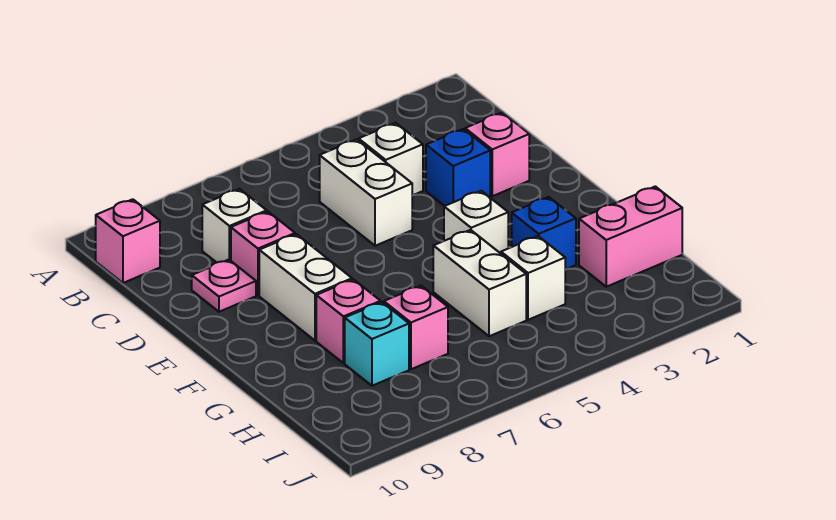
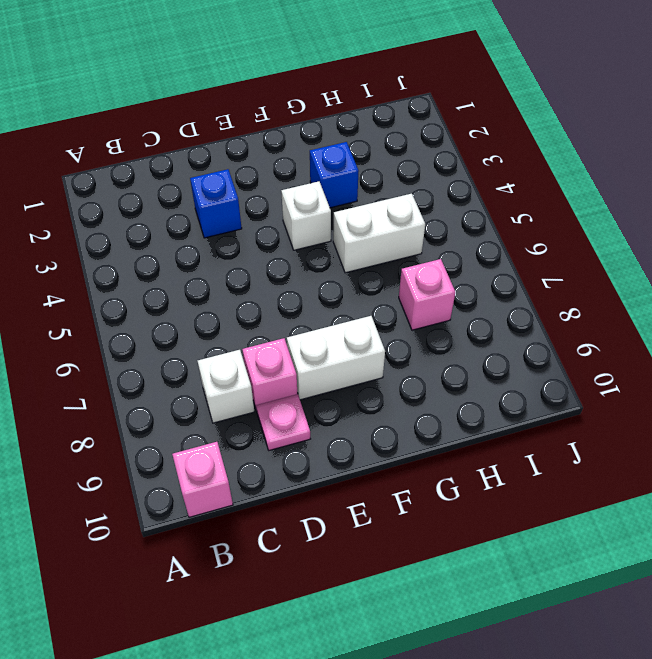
none -> white brick C4 level 1
none -> white brick C5:D5 level 1
none -> pink brick D2 level 1

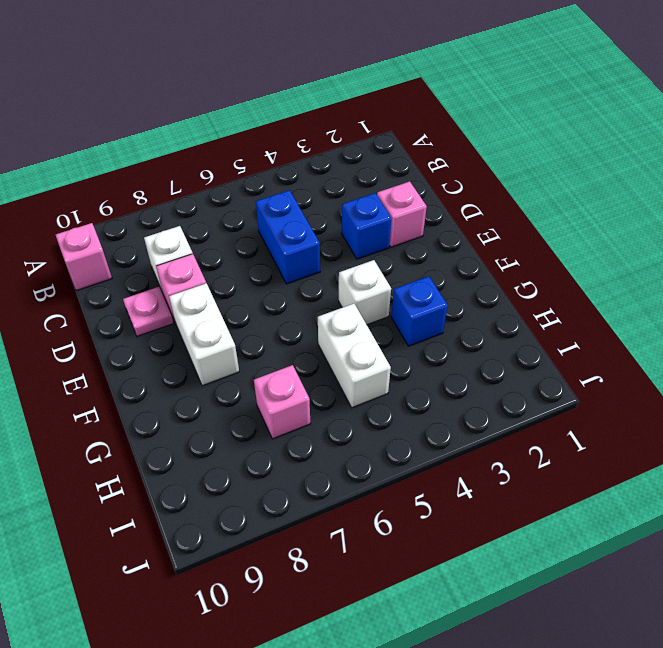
blue brick C5:D5 level 1 -> white brick C5:D5 level 1
none -> white brick C4 level 1
none -> pink brick G8 level 1
none -> pink brick H1:H2 level 1

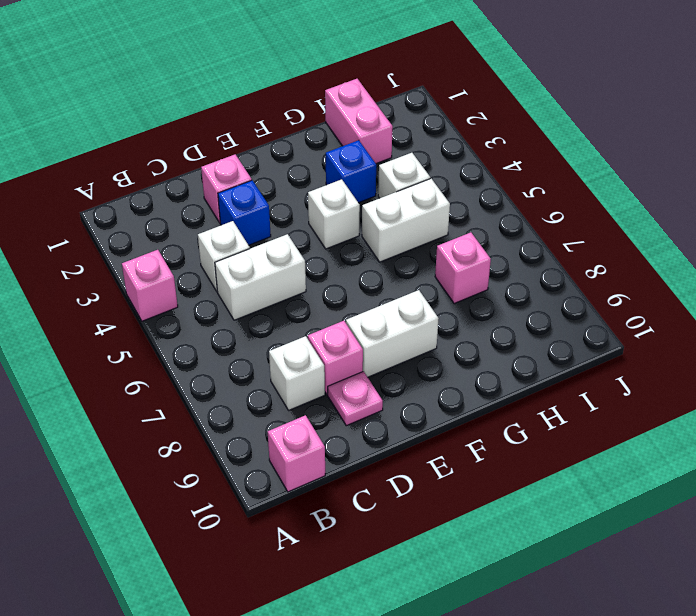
pink brick A4 level 1 -> pink brick G8 level 1
none -> cyan brick H8 level 1

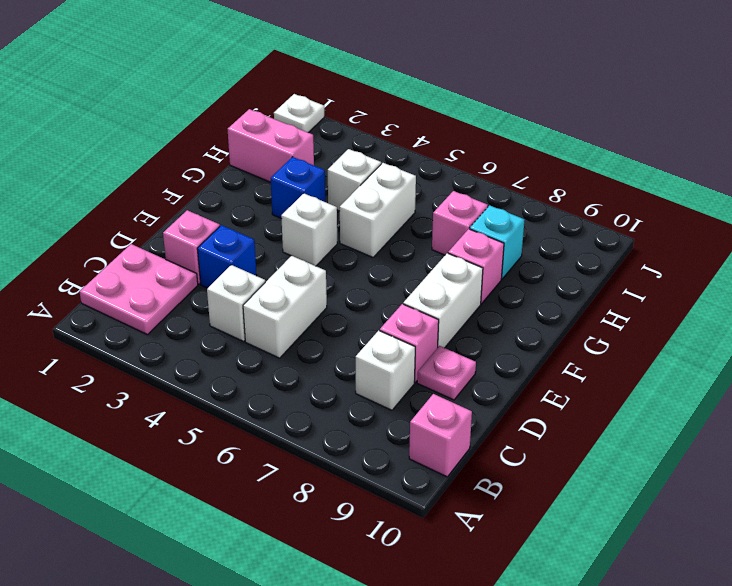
pink plate B1:C2 level 1 -> none
white plate J1 level 1 -> none

